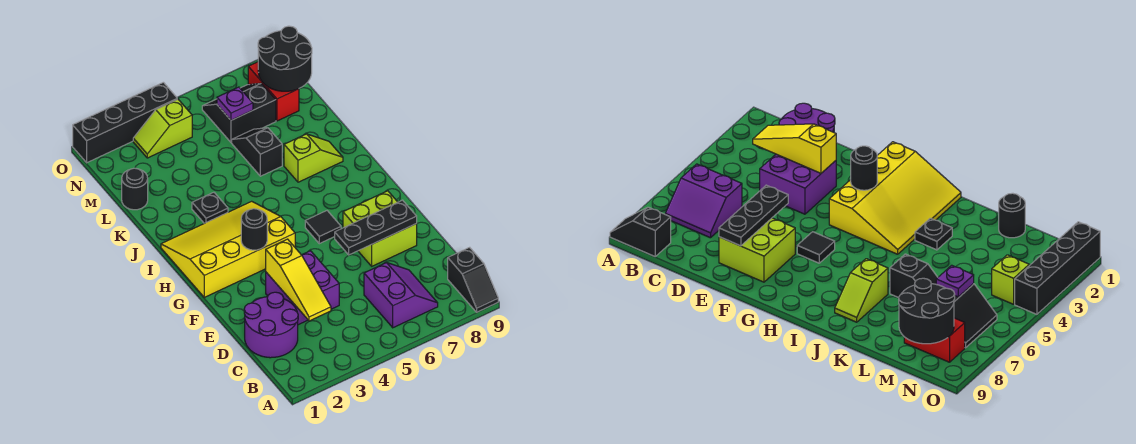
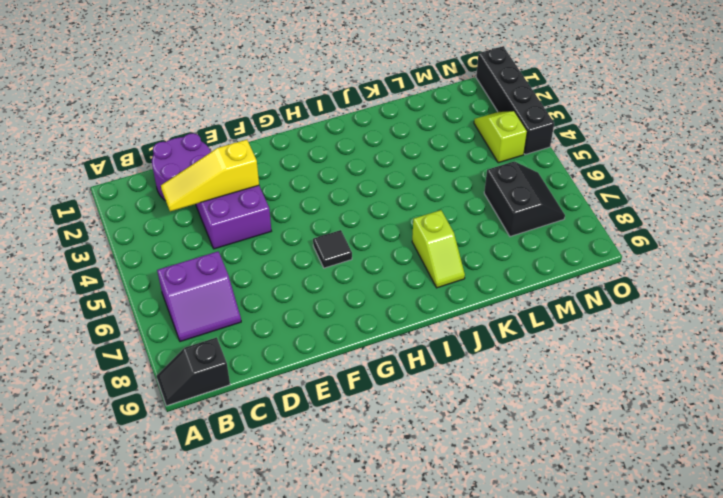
none -> lime brick E7:F8 level 1
none -> yellow slope G1:I4 level 1 top G
none -> black plate J3 level 1

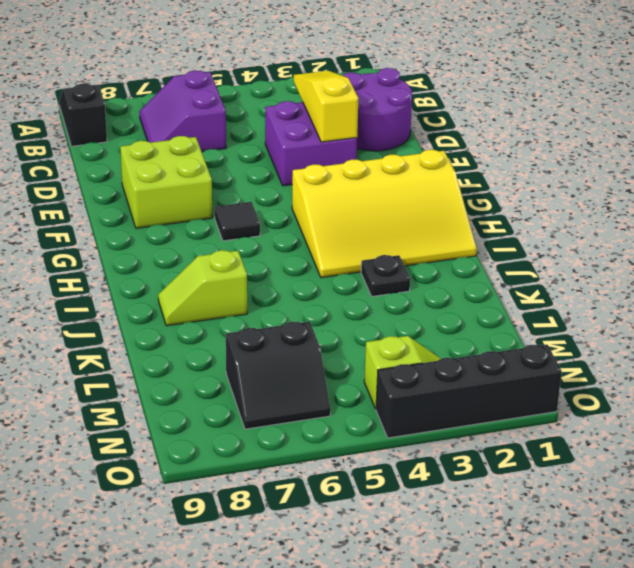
none -> black slope K6:L6 level 1 top K
none -> black round brick L1 level 1
none -> red brick M8:N8 level 1

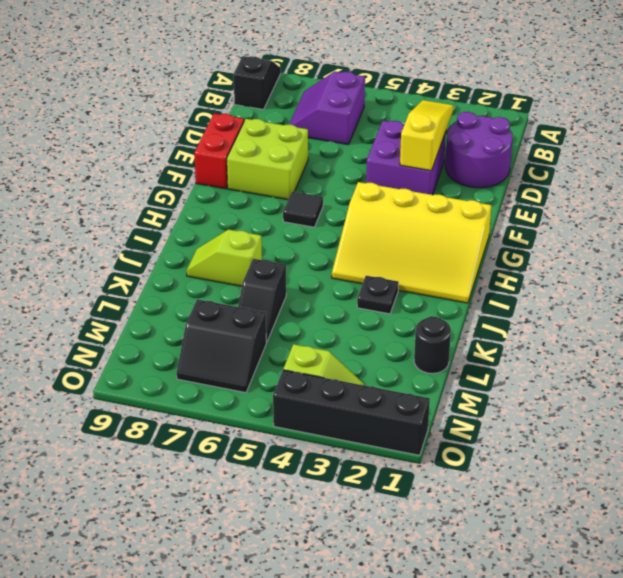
red brick E9:F9 level 1 -> red brick M8:N8 level 1
none -> black plate E6:E8 level 2
none -> black round brick G3 level 2
none -> purple plate M6 level 2

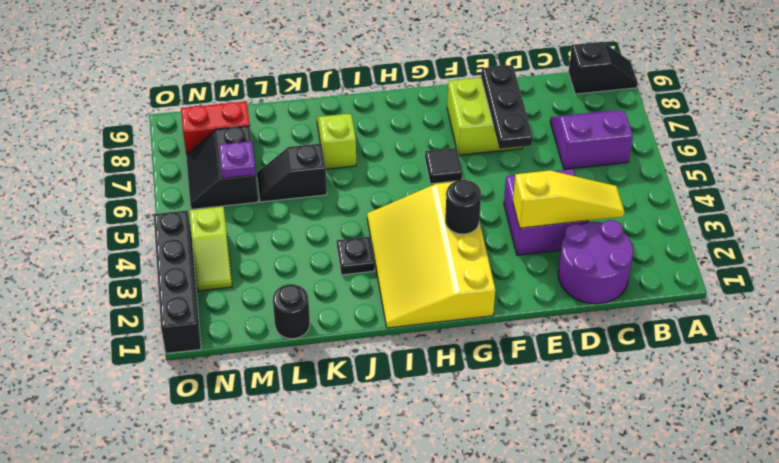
none -> black round brick M8:N9 level 2

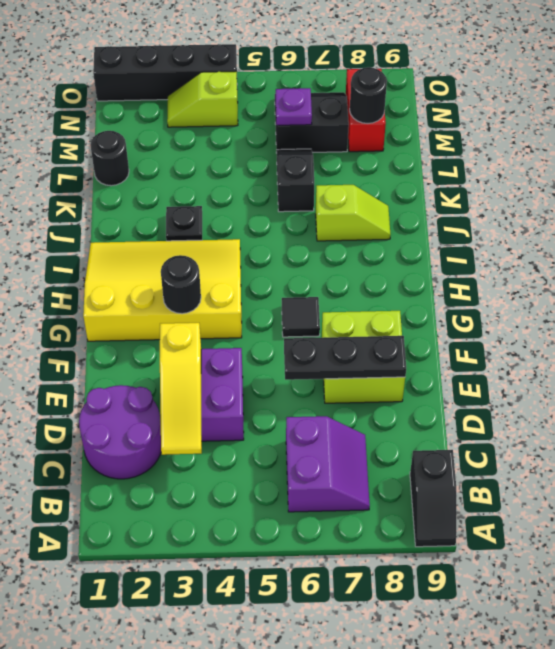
black round brick M8 level 2 -> black round brick M8:N9 level 2

